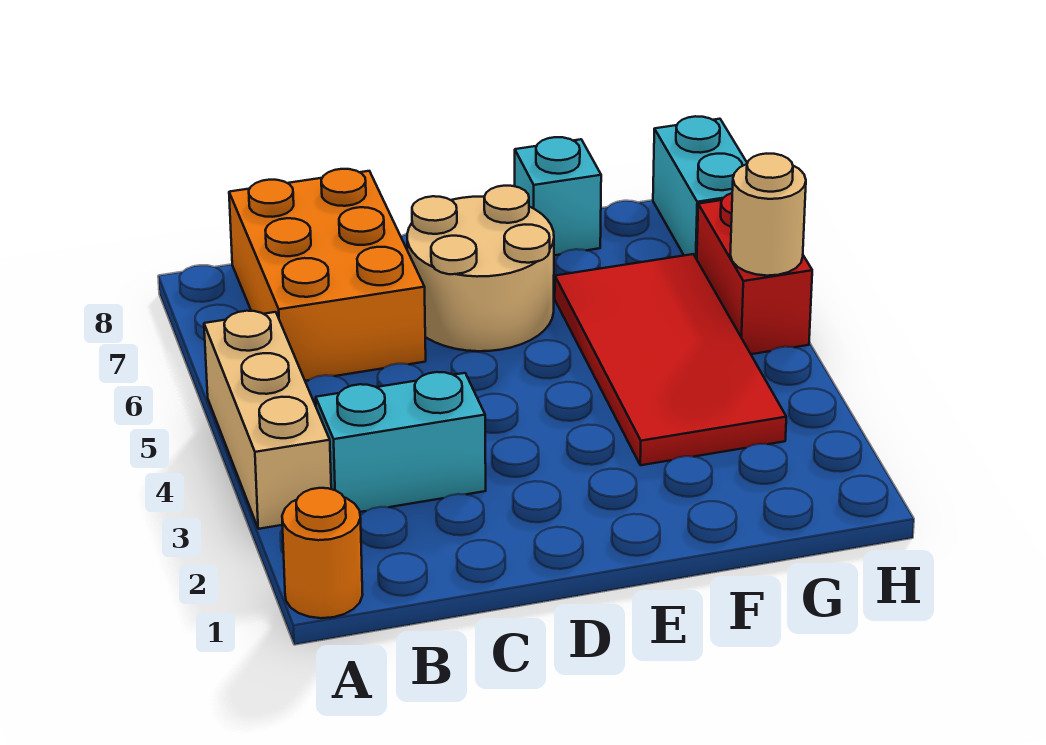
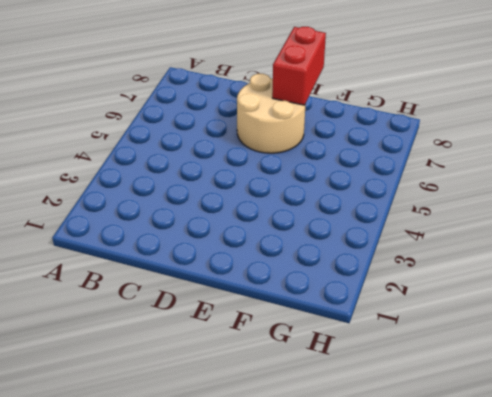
red brick E7:E8 level 2 -> red brick H5:H6 level 1
none -> orange round brick A1 level 1
none -> tan brick A3:A5 level 1

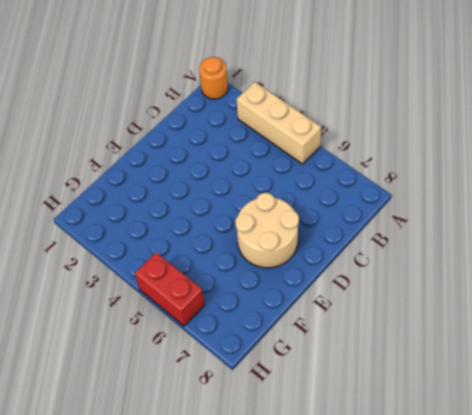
none -> cyan brick B3:C3 level 1
none -> orange brick B6:C8 level 1

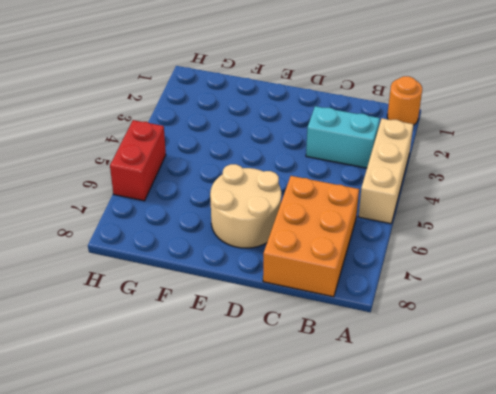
none -> red tile F3:G6 level 1
none -> cyan brick F8 level 1

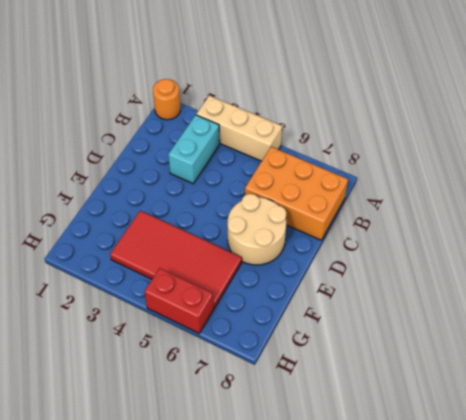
none -> cyan brick F8 level 1
none -> cyan brick H7:H8 level 1

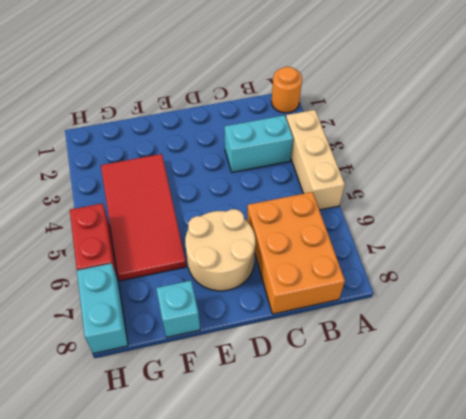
none -> tan round brick H5 level 2

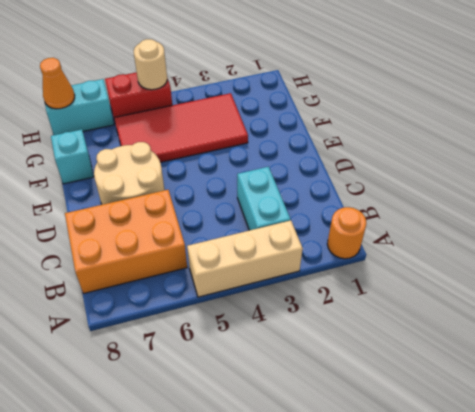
orange cone H8 level 2 -> none

